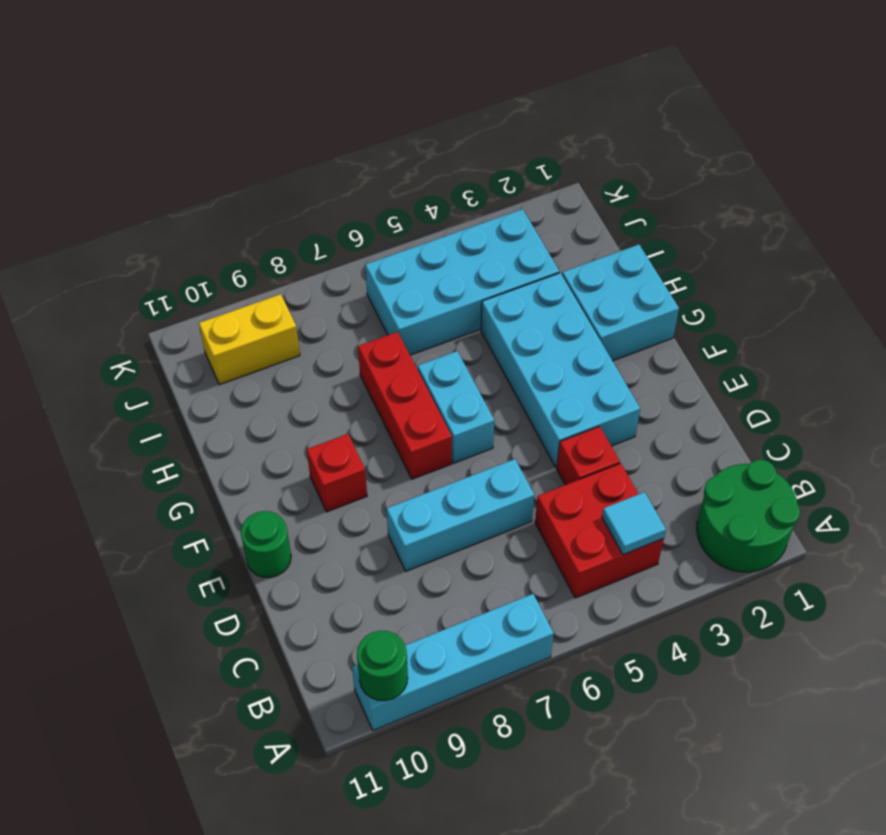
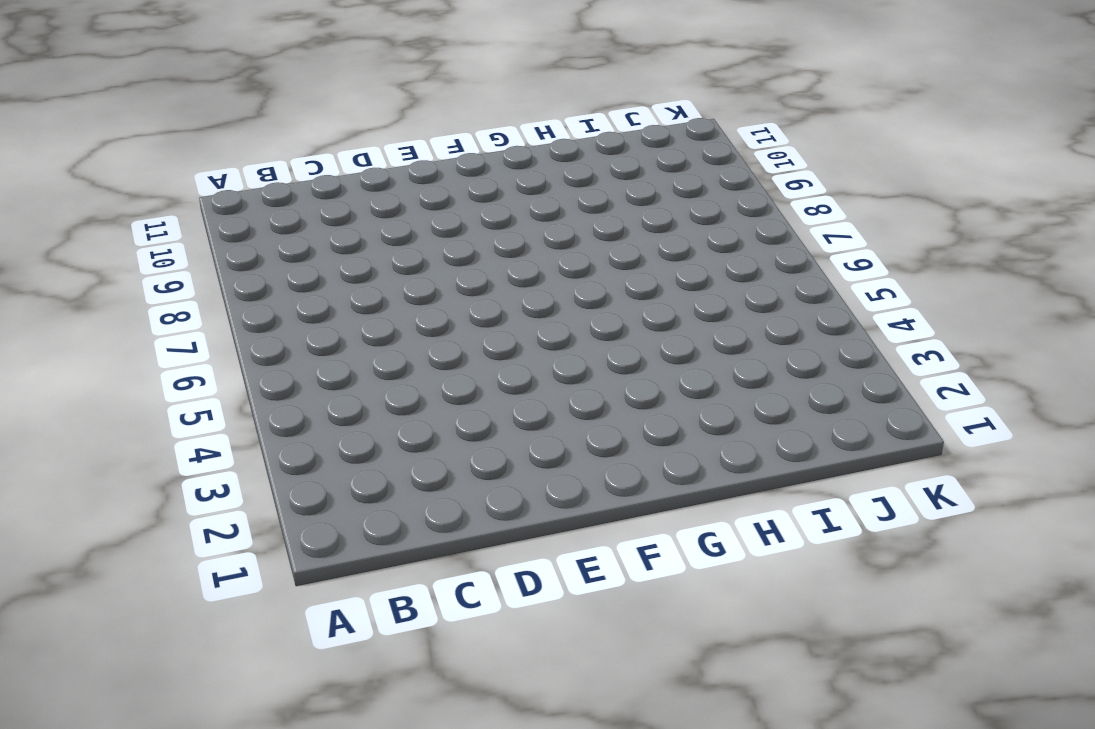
none -> green round brick A1:B2 level 1
none -> cyan brick A7:A10 level 1
none -> red brick B4:C5 level 1

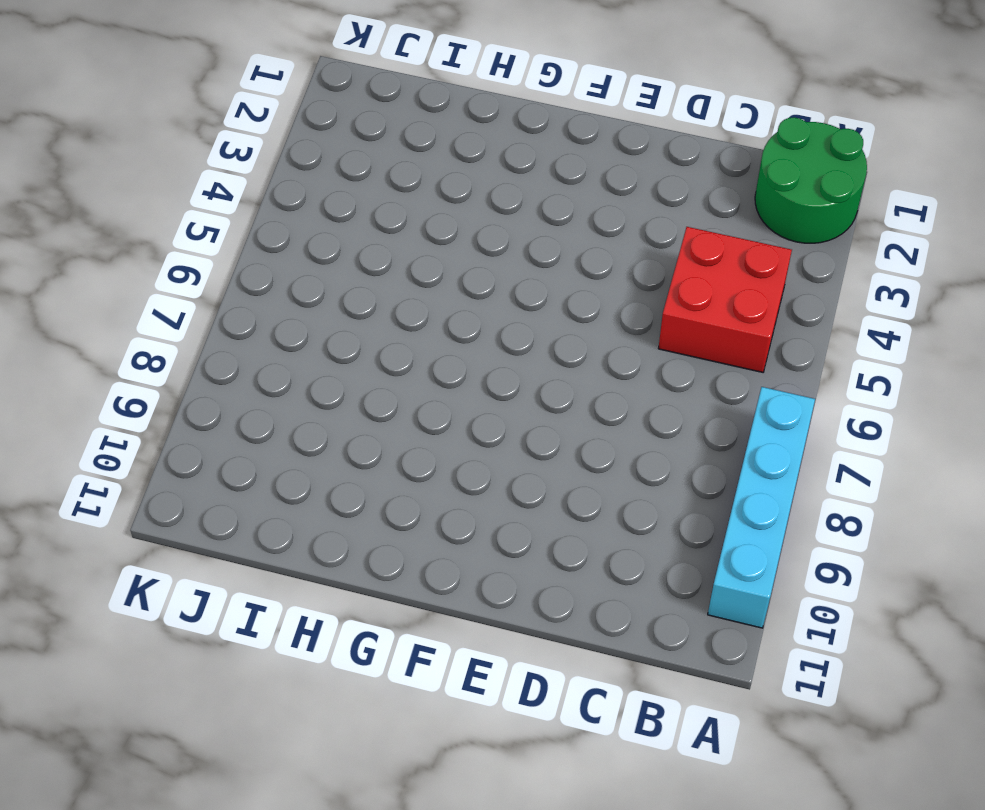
none -> red brick D4 level 1
none -> cyan brick D6:D8 level 1
none -> cyan brick E3:H4 level 1

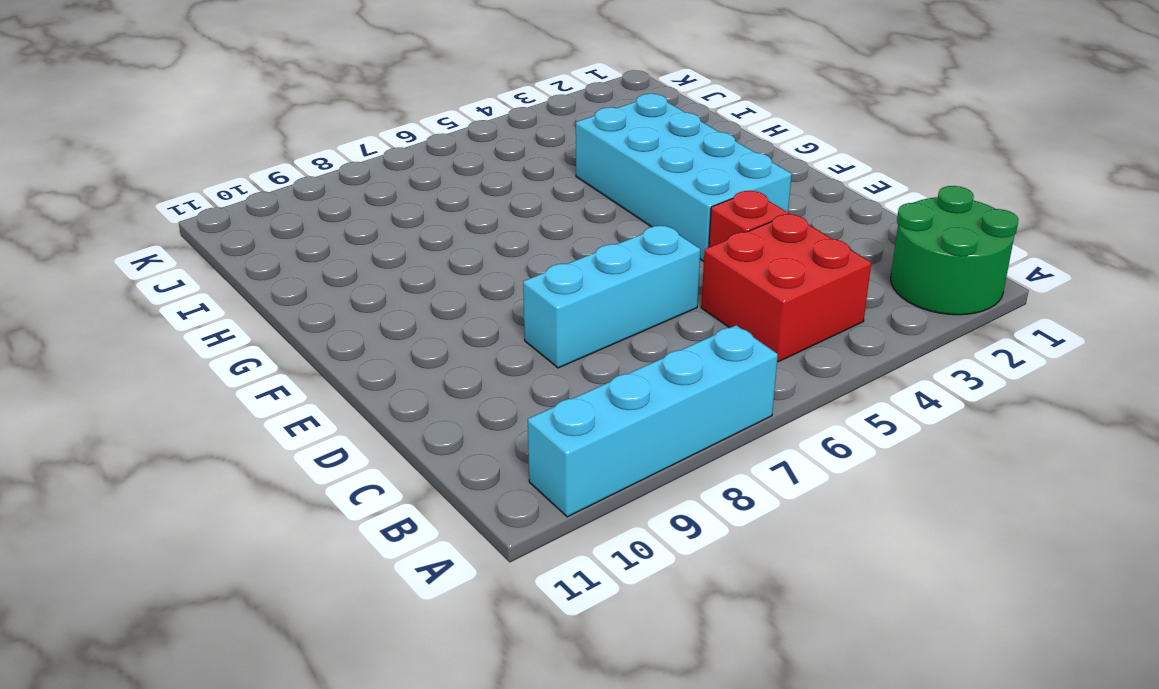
none -> green round brick E11 level 1
none -> cyan brick F6:G6 level 1
none -> red brick F7:H7 level 1

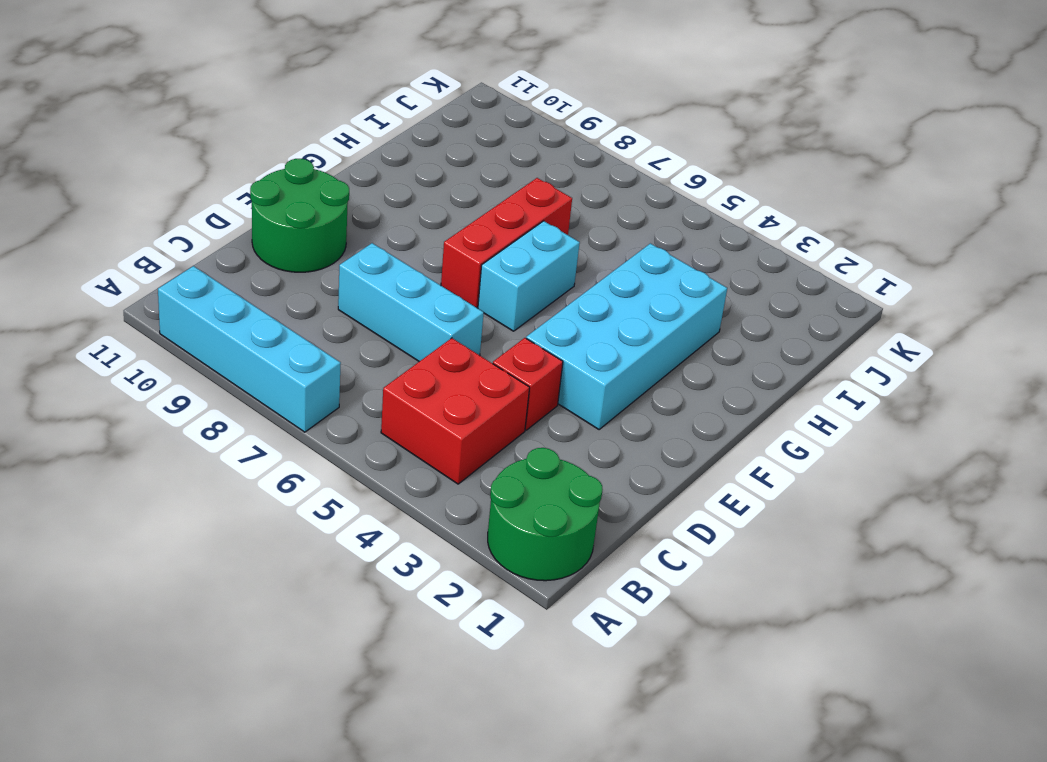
green round brick D10:E11 level 1 -> green round brick E11 level 1
none -> red brick F9 level 1
none -> cyan brick G1:H2 level 1
none -> cyan brick I3:J6 level 1

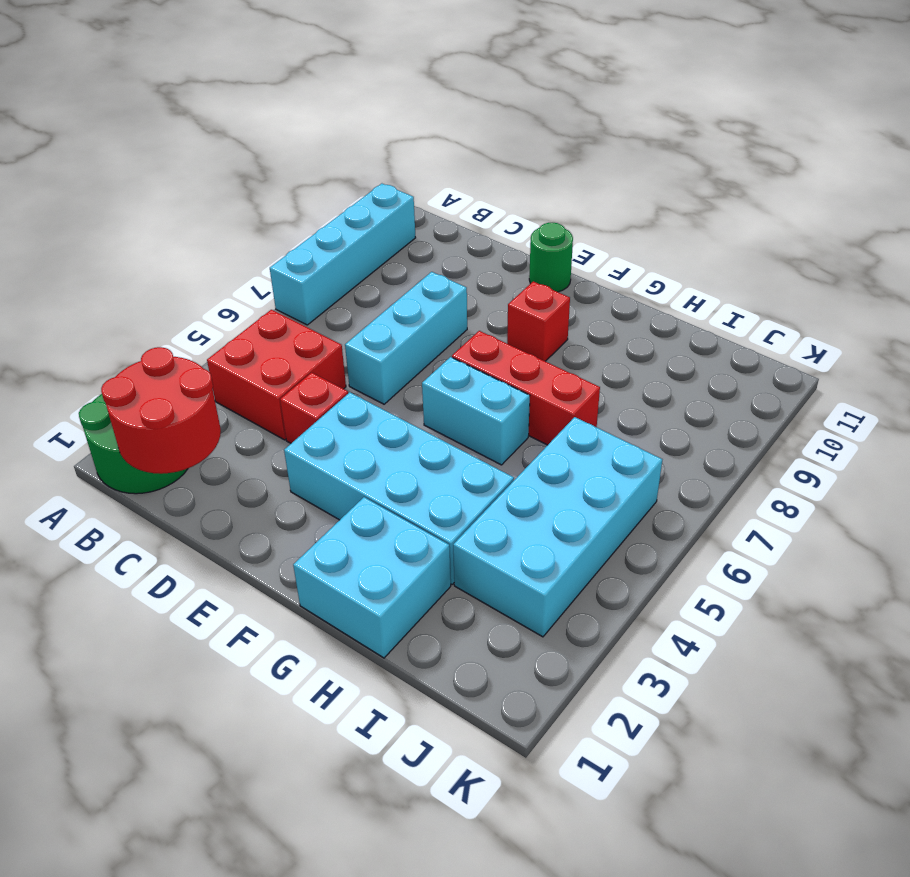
red round brick B1:C2 level 2 -> none
none -> yellow brick J9:J10 level 1
none -> green round brick A10 level 2
none -> cyan tile B4 level 2

